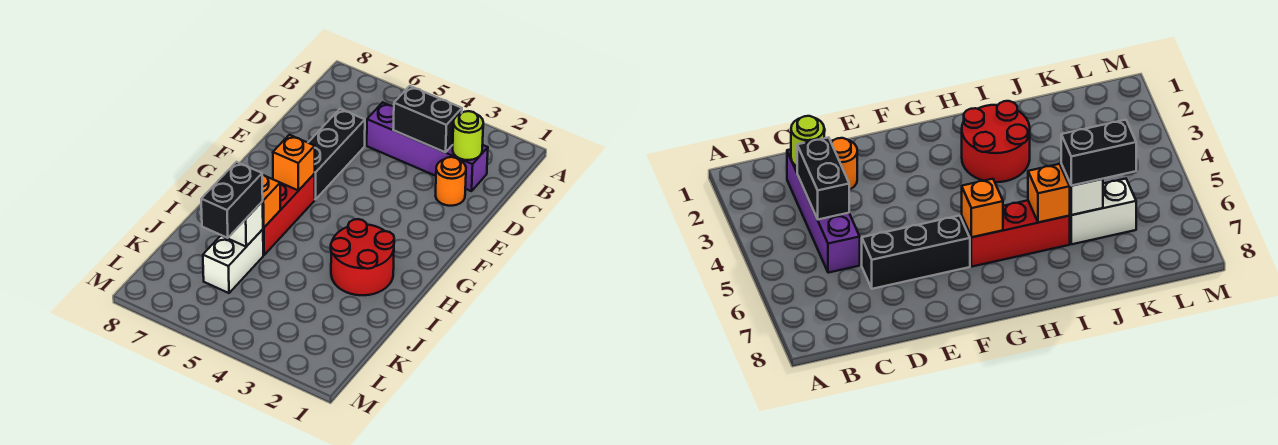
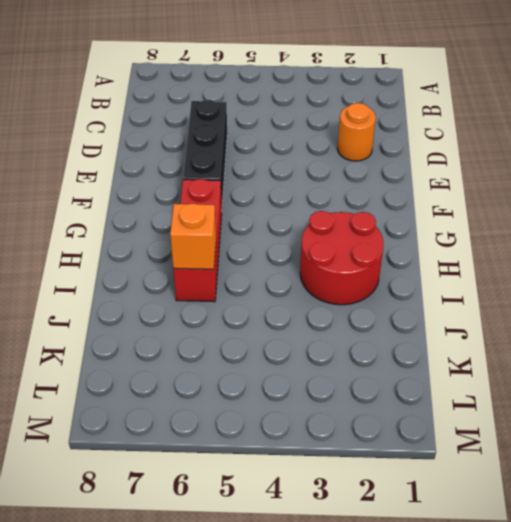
none -> purple brick C2:C5 level 1
none -> white brick J6:K6 level 1
none -> lime round brick C2 level 2

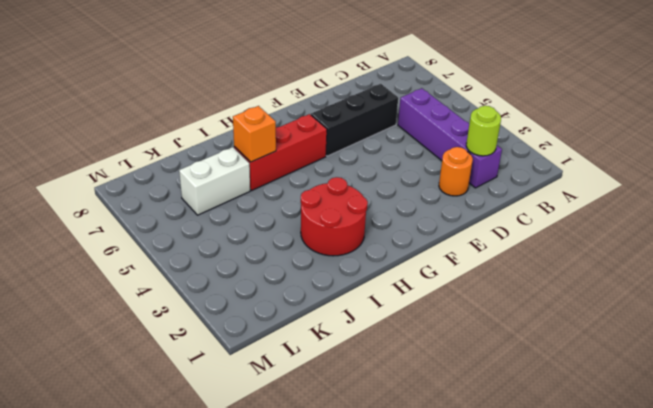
none -> black brick C3:C4 level 2
none -> orange brick G6 level 2
none -> white brick J6 level 2

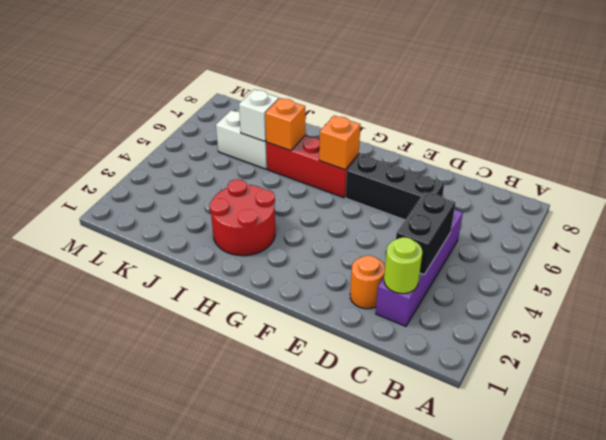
none -> black brick J6:K6 level 3

